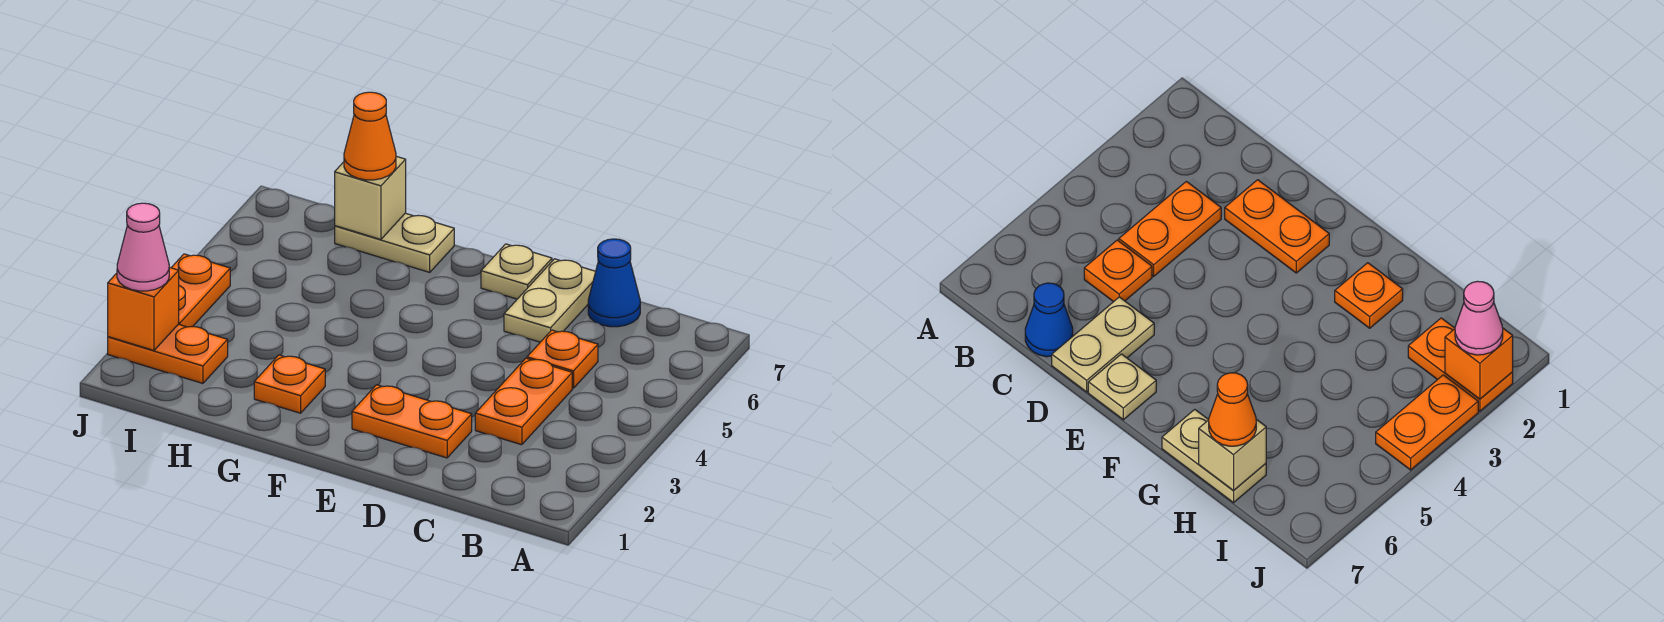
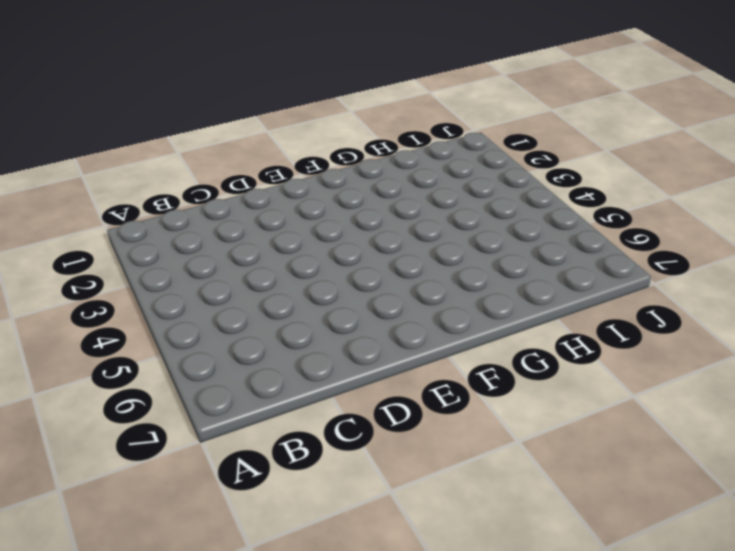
none -> orange plate C3:C4 level 1
none -> orange plate C5 level 1
none -> blue cone C7 level 1

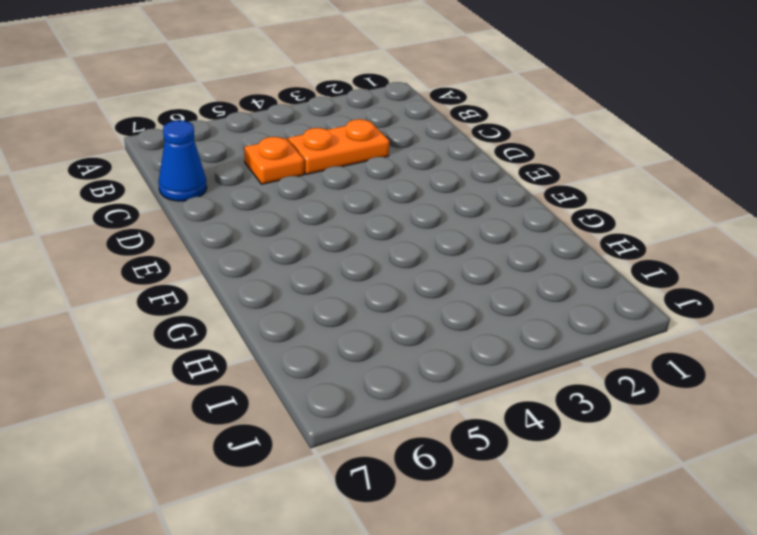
none -> orange plate D2:E2 level 1
none -> tan plate D6:D7 level 1
none -> tan plate E7 level 1

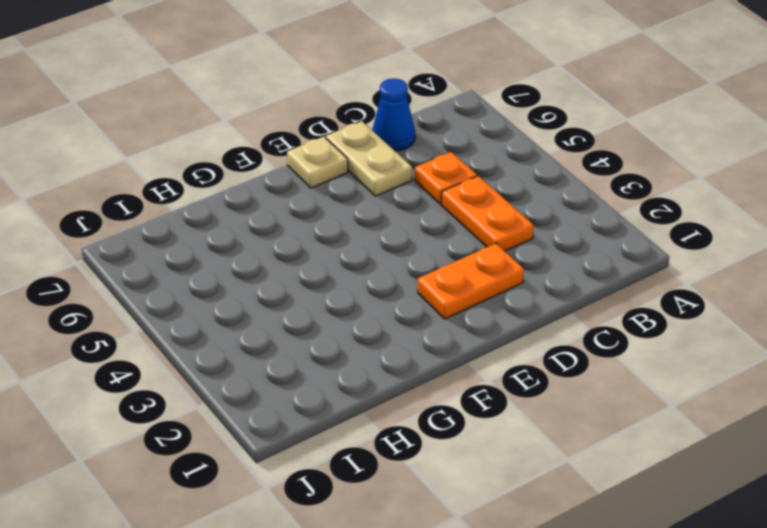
none -> orange plate G2 level 1
none -> tan plate G7:H7 level 1
none -> orange plate I2:J2 level 1

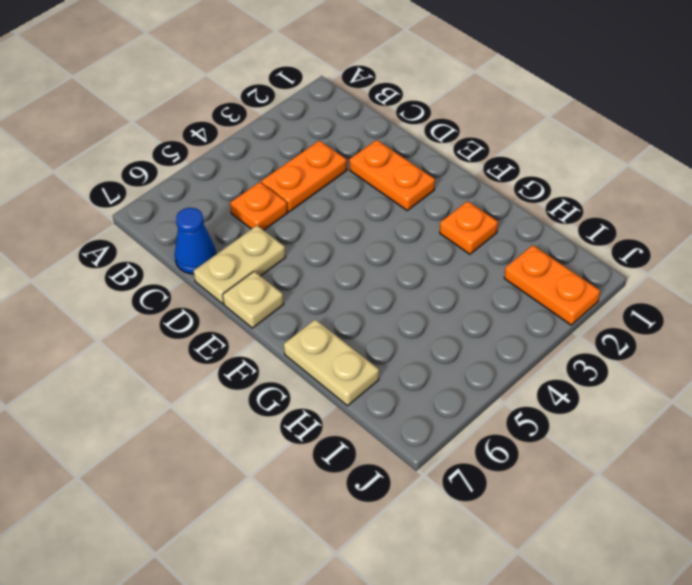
none -> orange plate J3:J4 level 1
none -> tan brick H7 level 2
none -> orange brick J2 level 2

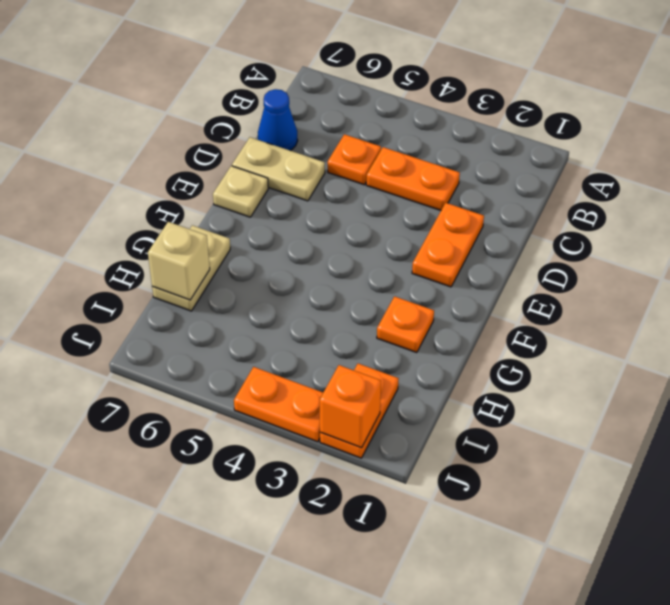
none -> orange cone H7 level 3
none -> pink cone J2 level 3

